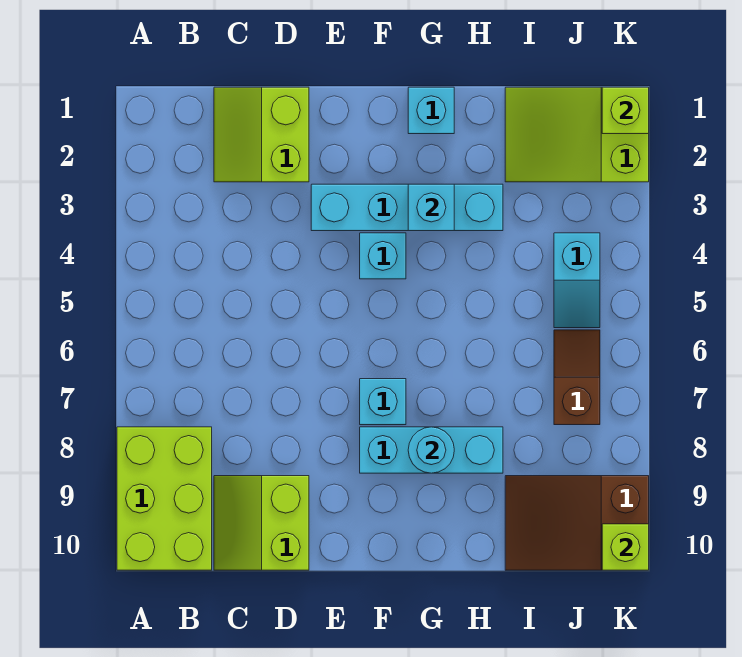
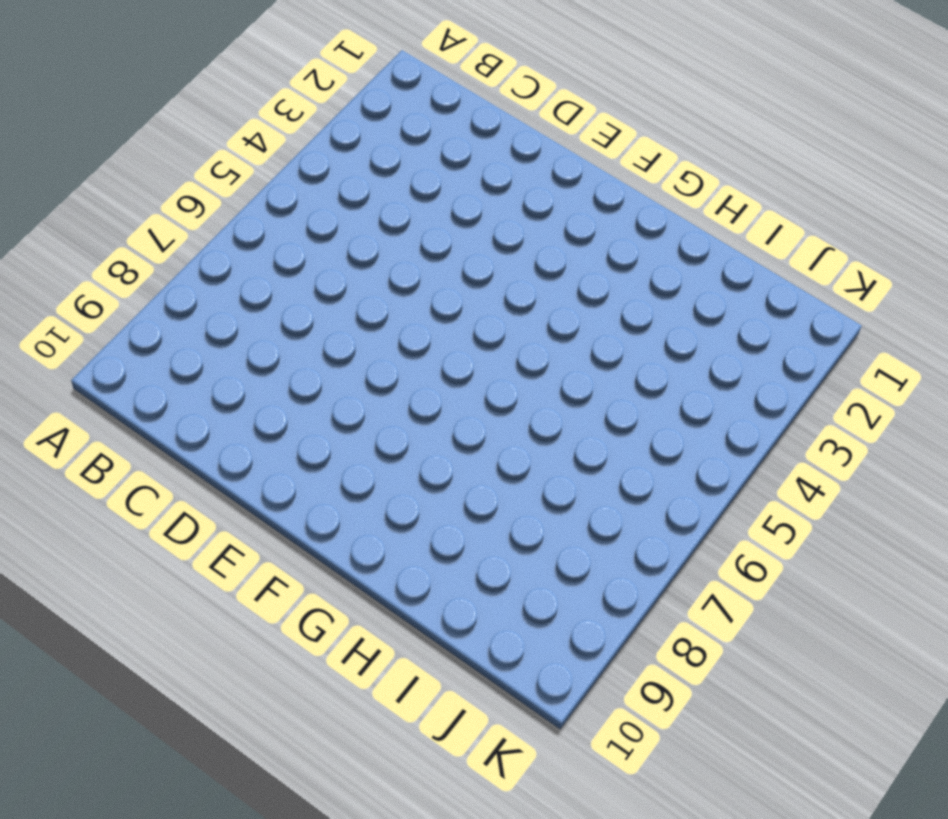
none -> lime brick A8:B10 level 1
none -> lime slope C1:D2 level 1 top D
none -> lime slope C9:D10 level 1 top D

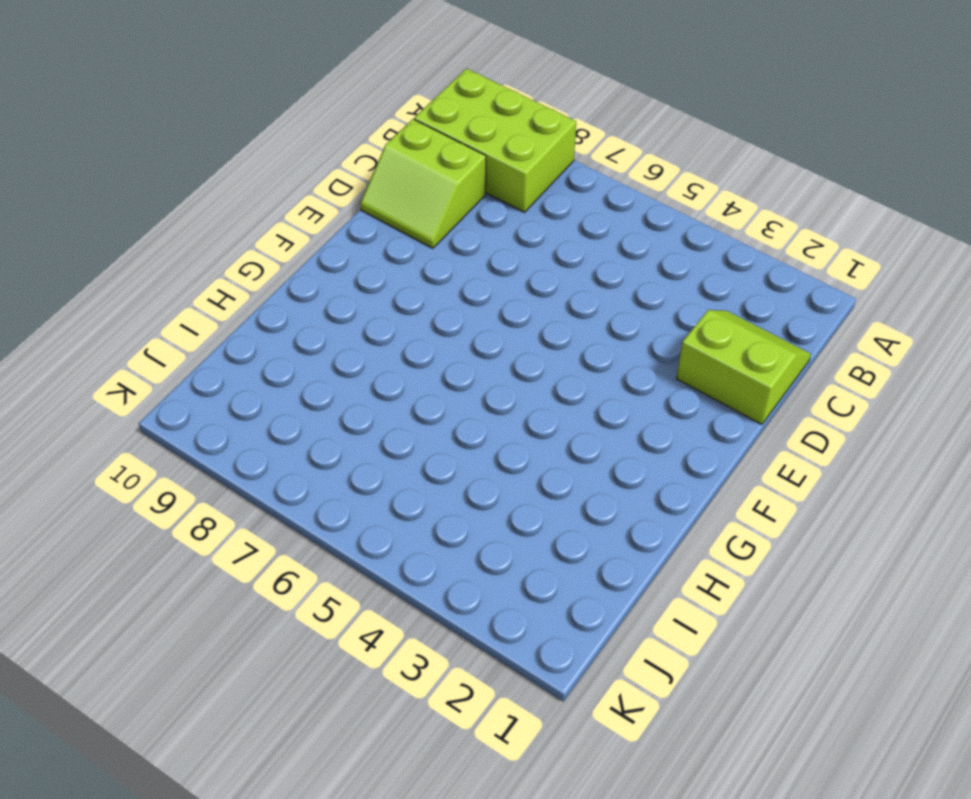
lime slope C9:D10 level 1 top C -> lime slope C9:D10 level 1 top D
none -> cyan brick E3:H3 level 1
none -> cyan brick F4 level 1
none -> cyan brick F7 level 1

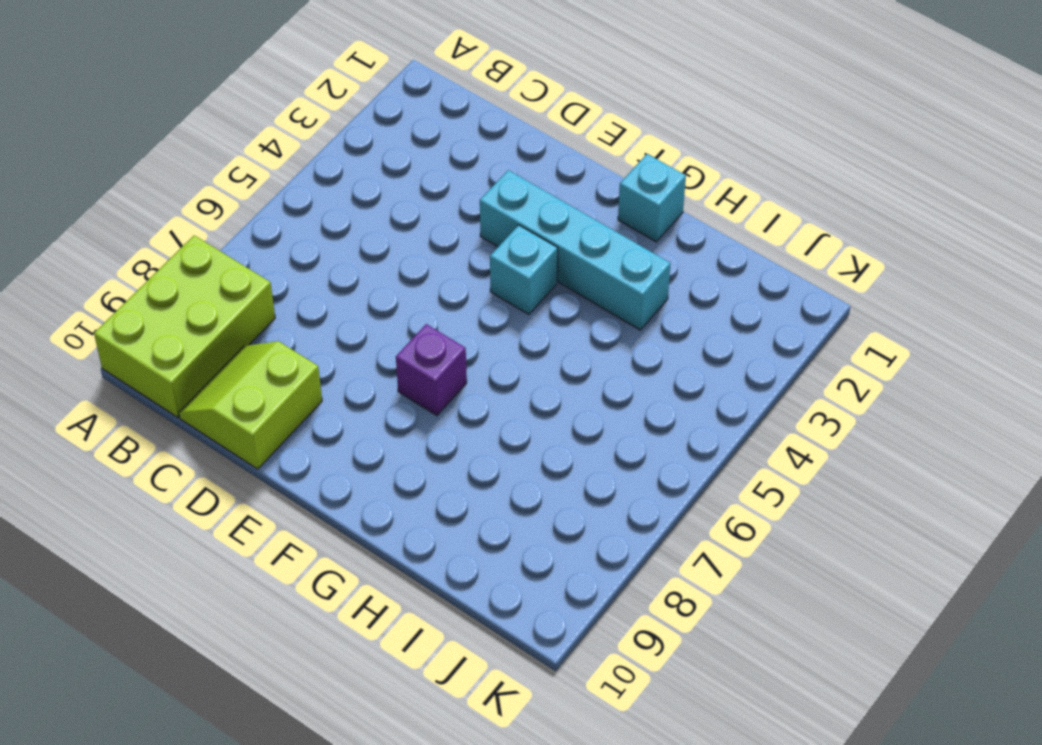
purple brick F7 level 1 -> cyan brick F7 level 1
none -> lime slope C1:D2 level 1 top D
none -> cyan brick F8:H8 level 1
none -> lime slope I1:K2 level 1 top K

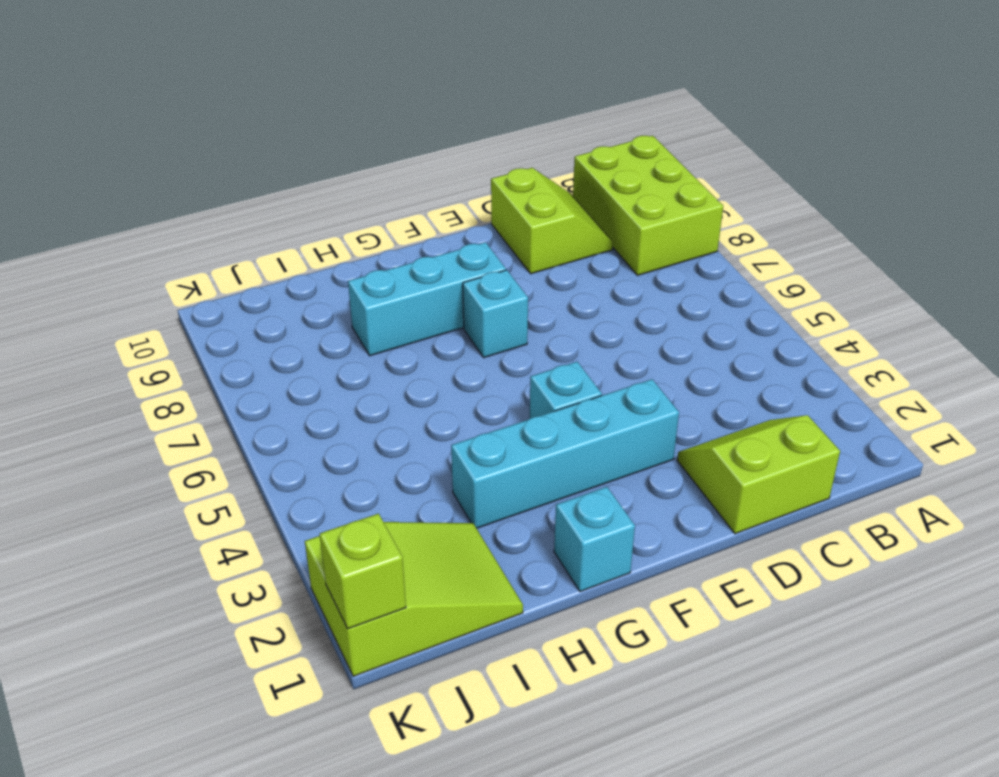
lime slope C1:D2 level 1 top 1 -> lime slope C1:D2 level 1 top D
none -> brown slope I9:K10 level 1 top K
none -> cyan slope J4:J5 level 1 top 4
none -> brown slope J6:J7 level 1 top 7

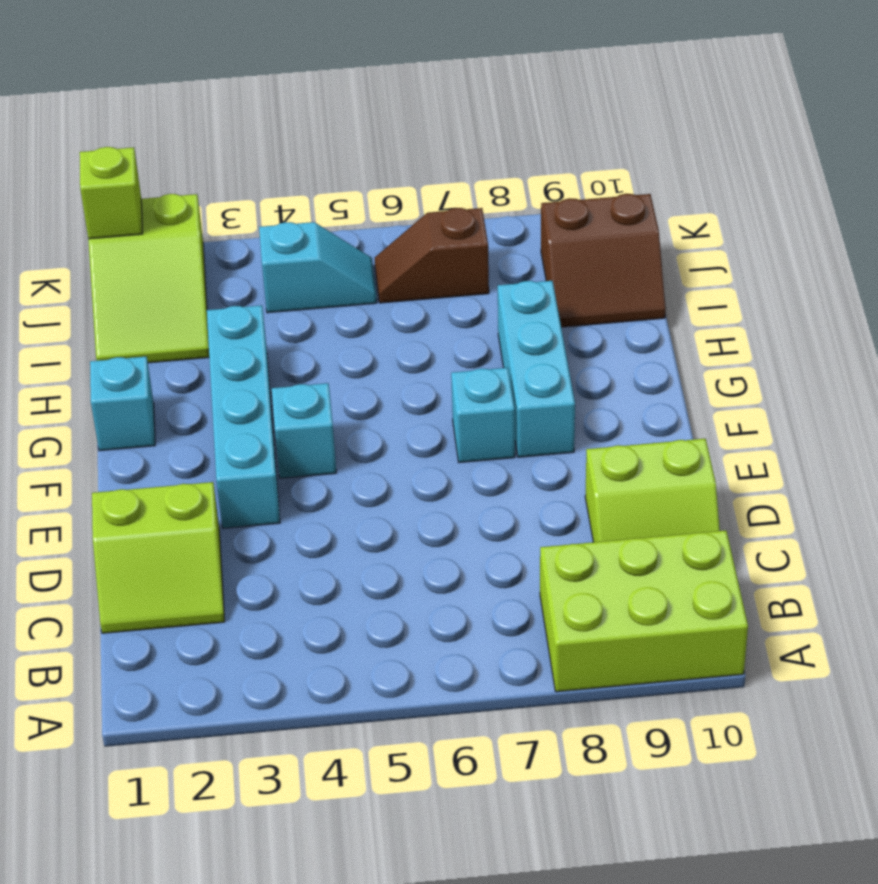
brown slope I9:J10 level 1 top J -> brown slope I9:K10 level 1 top K
none -> cyan brick G3 level 2
none -> cyan round brick G8 level 2
none -> lime brick K10 level 2

